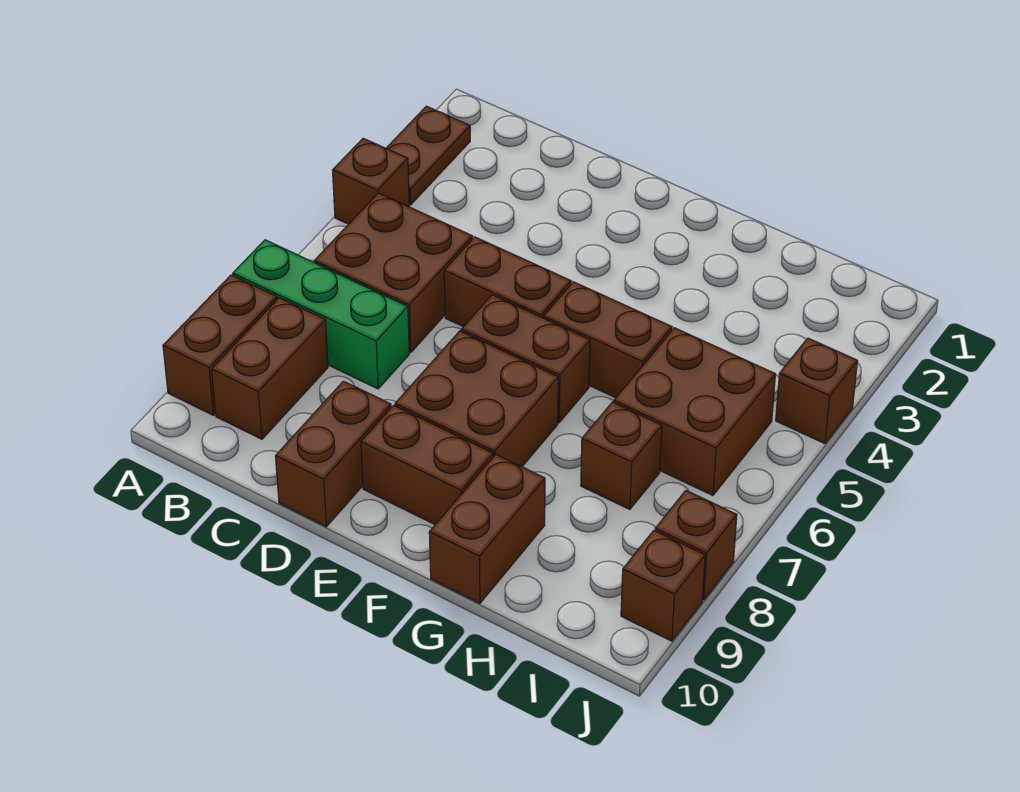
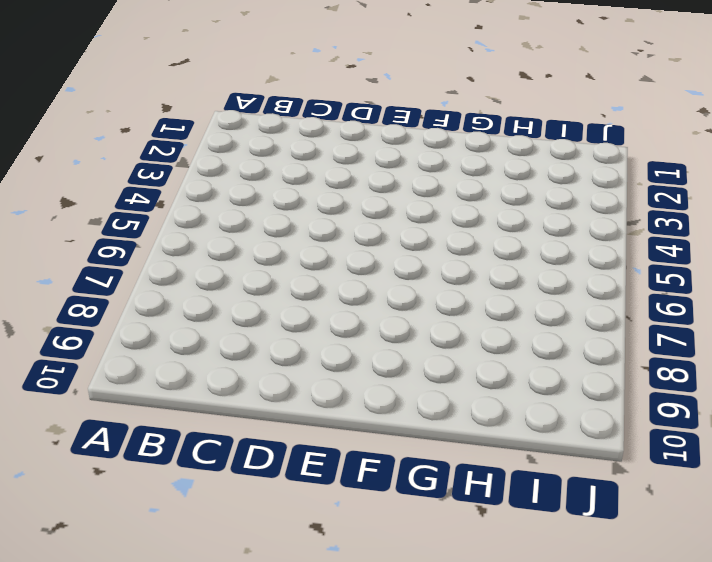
none -> brown plate A2:A3 level 1
none -> brown brick A4 level 1
none -> green brick A7:C7 level 1

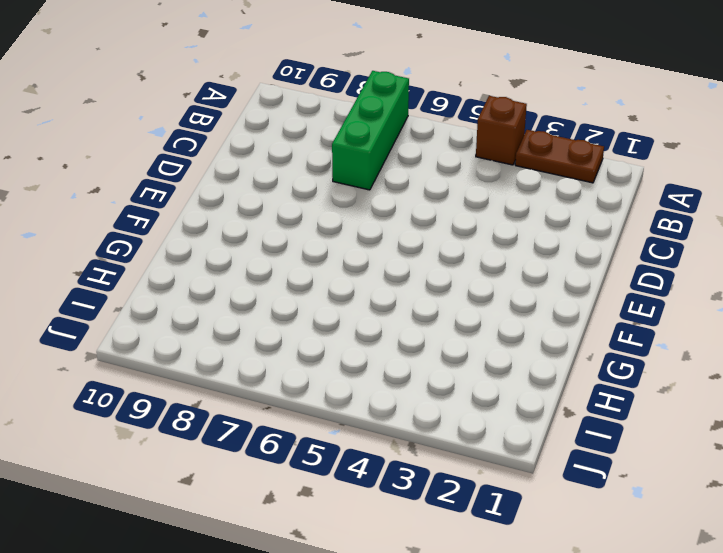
none -> brown brick A8:A9 level 1
none -> brown brick B5:C6 level 1
none -> brown brick B8:B9 level 1

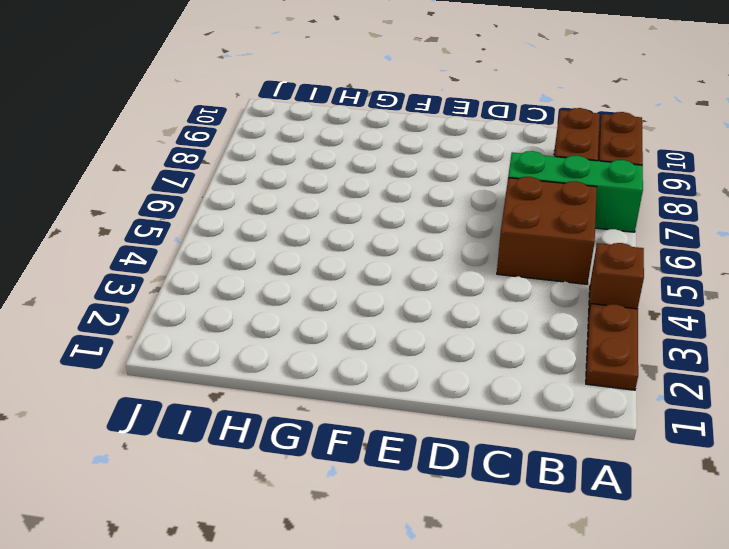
none -> brown brick D5:E5 level 1
none -> brown brick D9:D10 level 1
none -> brown brick E6:F6 level 1

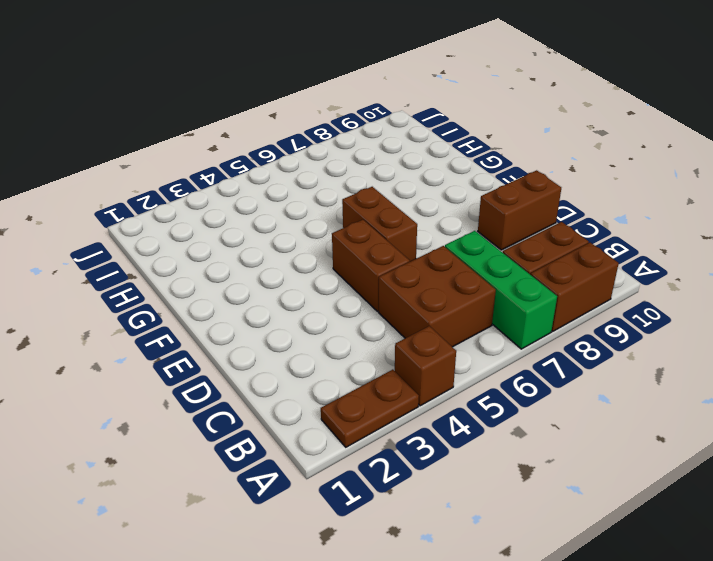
none -> brown brick E7:F8 level 1
none -> brown brick E9:F9 level 1
none -> brown brick F5:G5 level 1

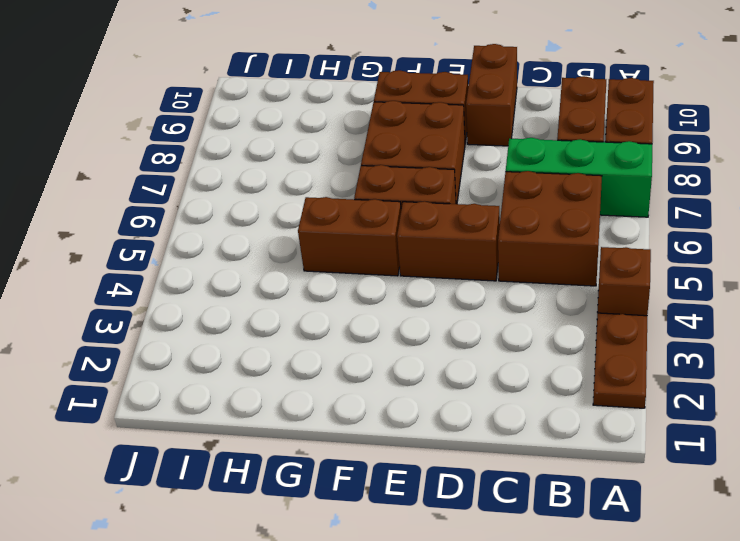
none -> brown brick G9:G10 level 1
none -> brown brick H5:I6 level 1
none -> brown brick H7 level 1

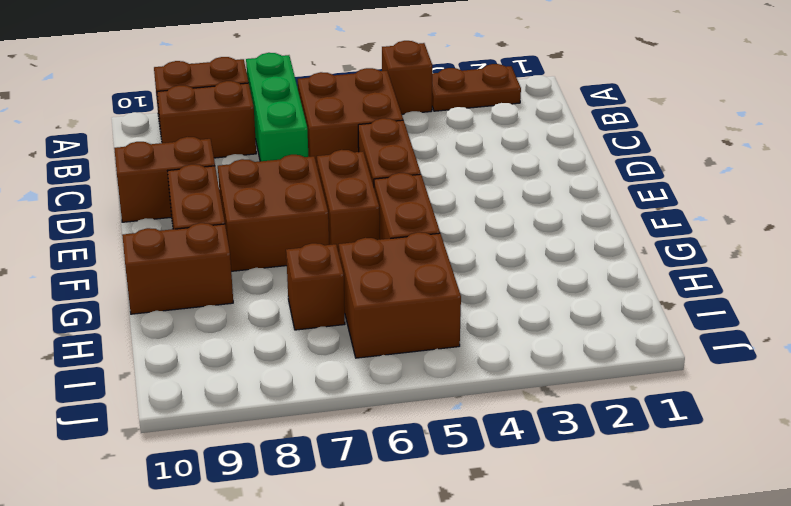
none -> brown brick J4 level 1
none -> brown brick J8 level 1
none -> brown brick J9 level 1

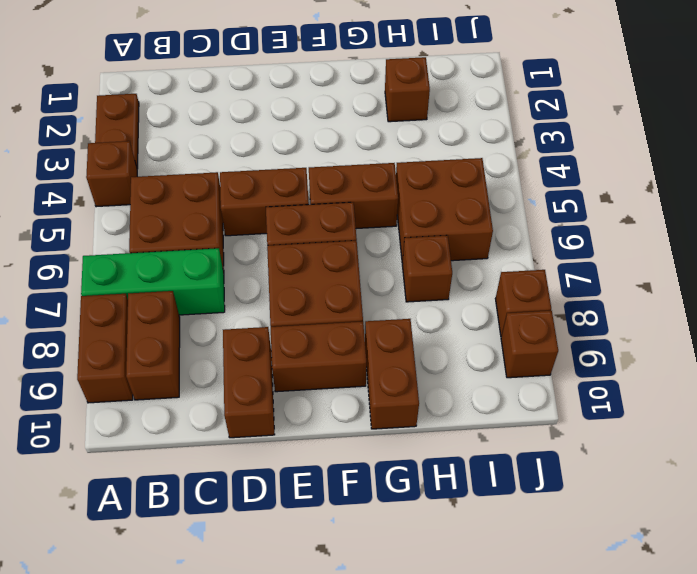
brown brick H2 level 1 -> brown brick J4 level 1

